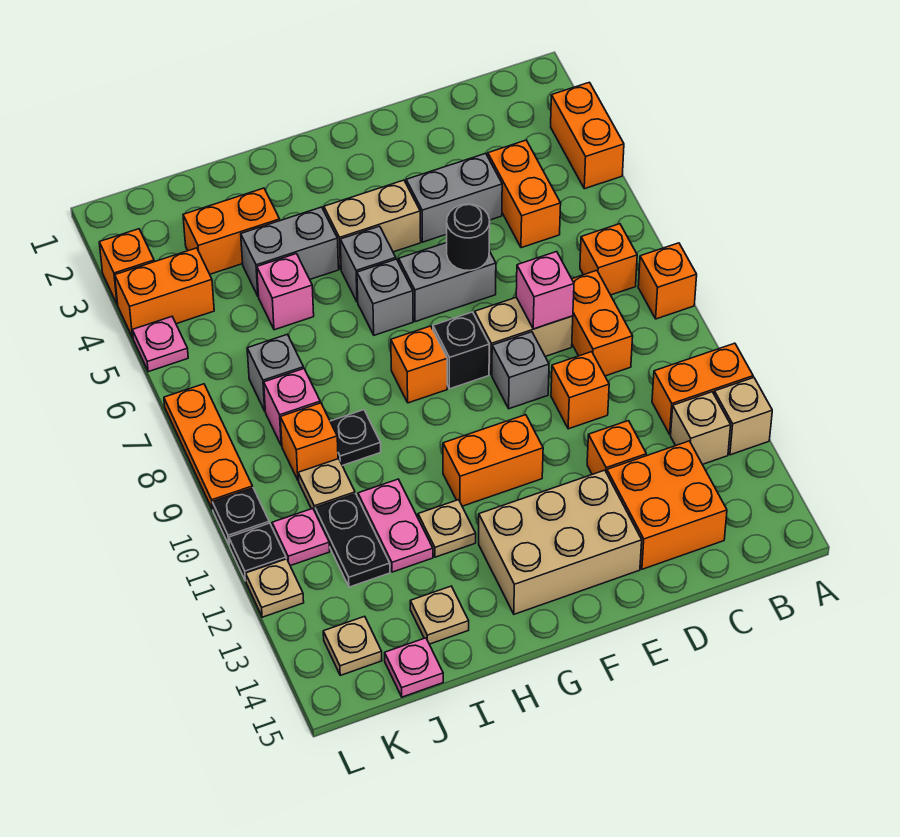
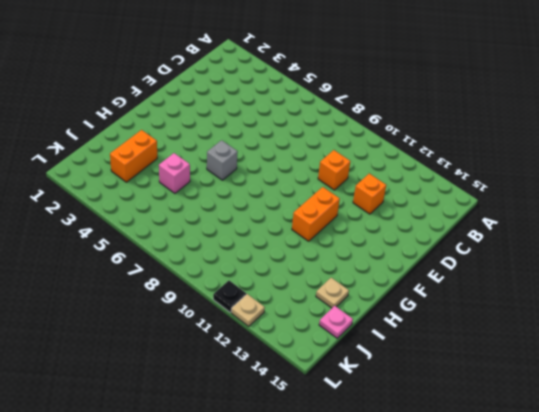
none -> orange brick A3:A4 level 1
none -> orange brick A8 level 1
none -> orange brick A11:B11 level 1
none -> tan brick A12 level 1

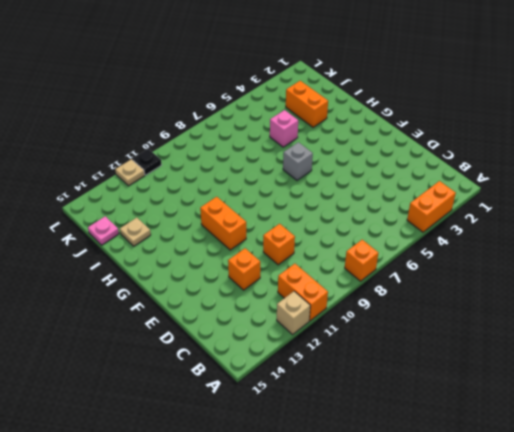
none -> orange brick B7 level 1
none -> tan brick B12 level 1
none -> orange brick C4:C5 level 1
none -> orange brick C8:C9 level 1

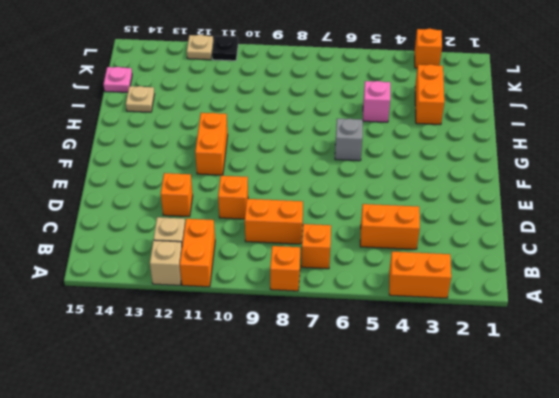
none -> orange brick C13:D14 level 1
none -> grey brick D4:E4 level 1
none -> tan brick D8:E8 level 1
none -> grey brick E6:F6 level 1

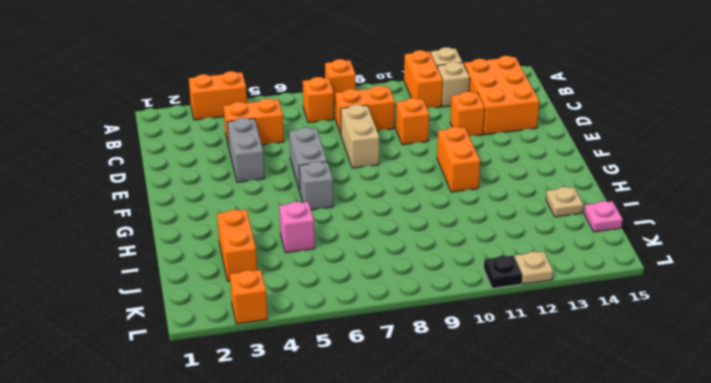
orange brick B13:D14 level 1 -> orange brick C13:D14 level 1
none -> grey brick E9 level 1
none -> tan brick E13:G14 level 1
none -> tan brick F4:G4 level 1
none -> black brick F8 level 1

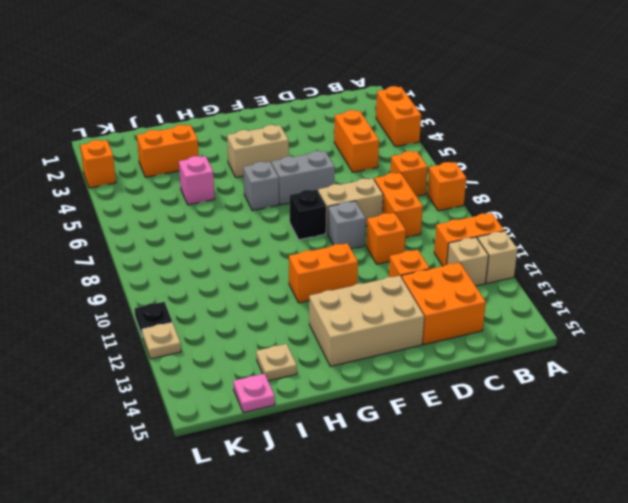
none -> grey brick D4:E4 level 1
none -> grey brick G5 level 1
none -> orange brick G8 level 1
none -> grey brick H4:I4 level 1

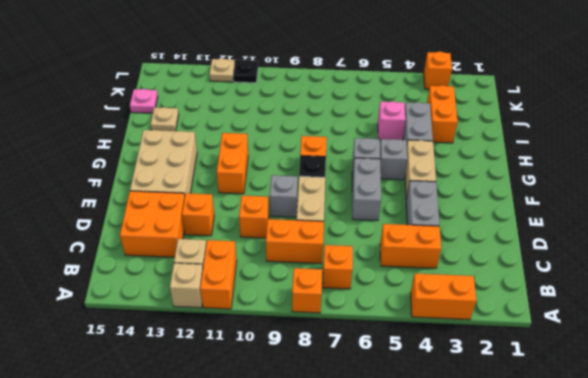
none -> tan plate H12 level 1
none -> black plate I9 level 1
none -> pink plate I11:I12 level 1
none -> grey brick J7 level 1

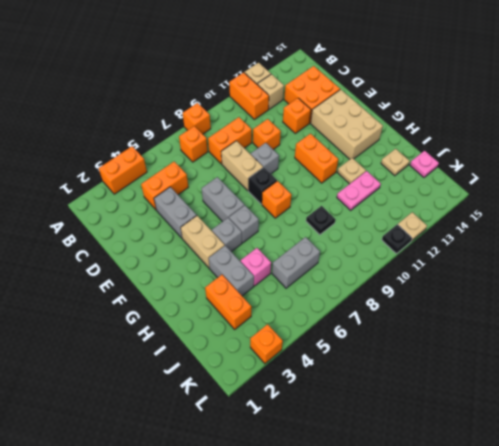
grey brick J6:J7 level 1 -> grey brick J7 level 1
none -> pink brick J8 level 1
none -> orange brick J9 level 1
none -> tan plate J10 level 1
none -> black plate J11:J12 level 1

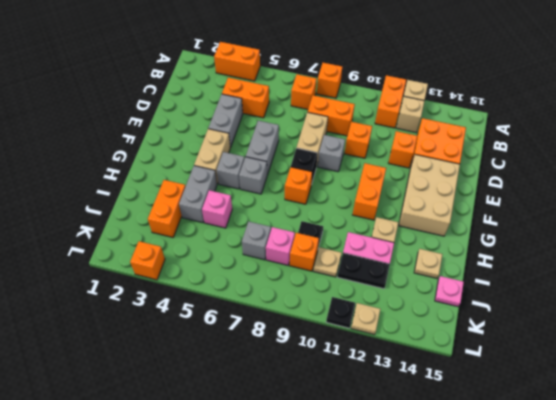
none -> orange brick K4:L4 level 1
none -> pink plate K11 level 1
none -> tan plate K14 level 1
none -> pink plate L5 level 1

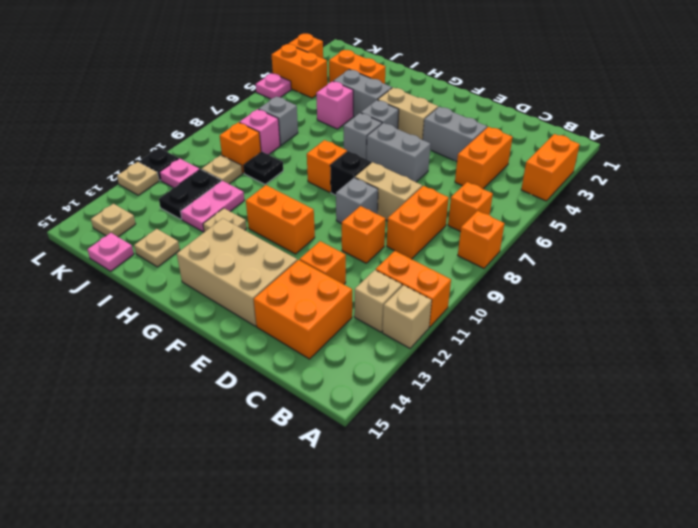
none -> orange plate L7:L9 level 1
none -> black plate L10 level 1
none -> pink brick D8 level 2
none -> black round brick E6 level 2

